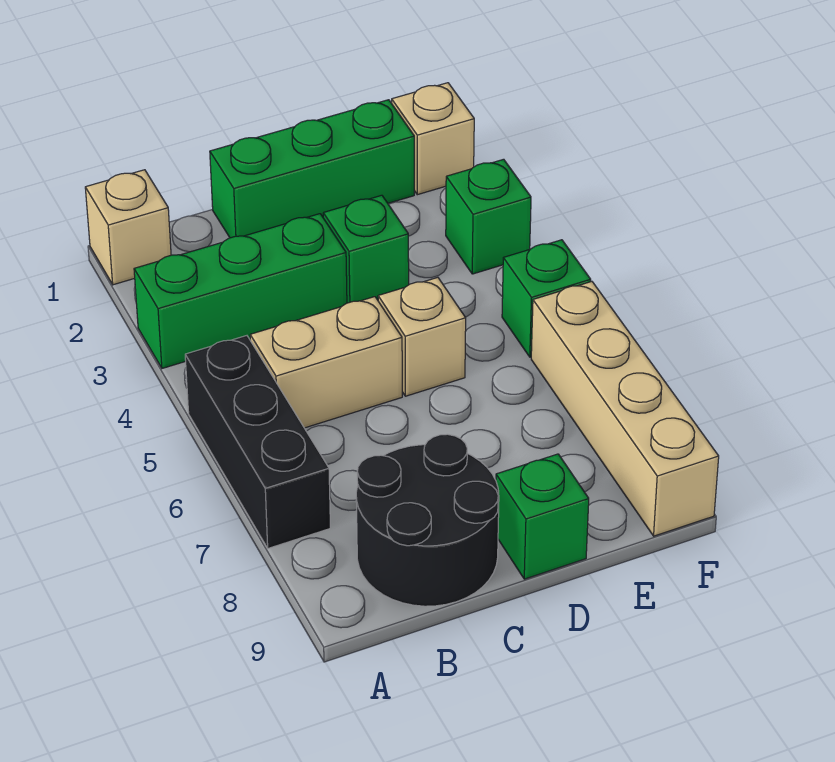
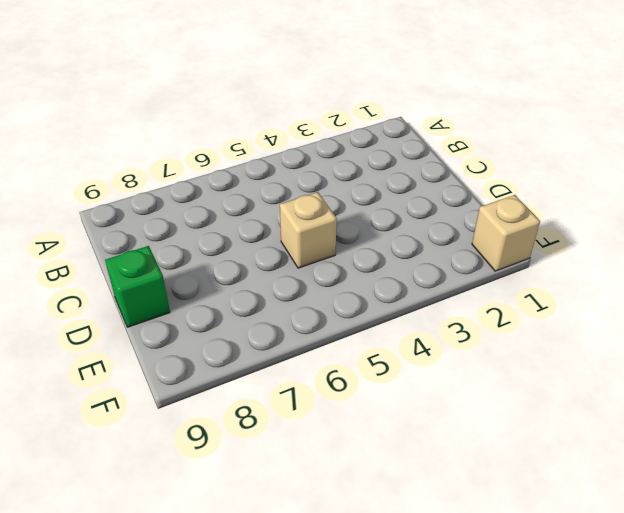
none -> tan brick A1 level 1
none -> green brick A3:C3 level 1
none -> black brick A5:A7 level 1

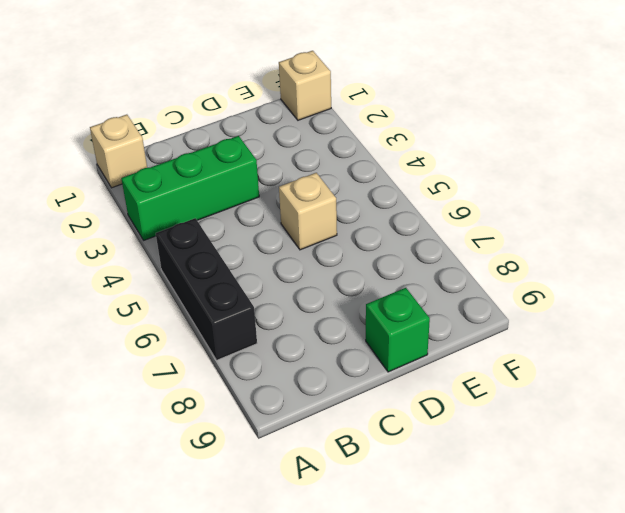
none -> tan brick B5:C5 level 1
none -> black round brick B8:C9 level 1
none -> green brick C1:E1 level 1

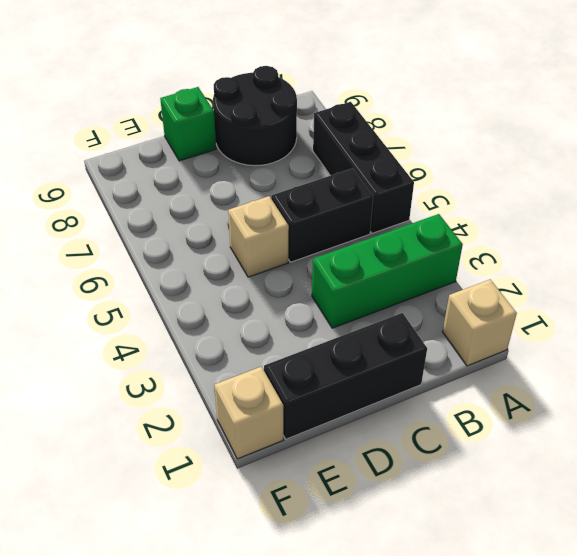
black brick B5:C5 level 1 -> tan brick B5:C5 level 1
black brick C1:E1 level 1 -> green brick C1:E1 level 1
none -> green brick D3 level 1
none -> green brick F3 level 1
none -> green brick F5 level 1

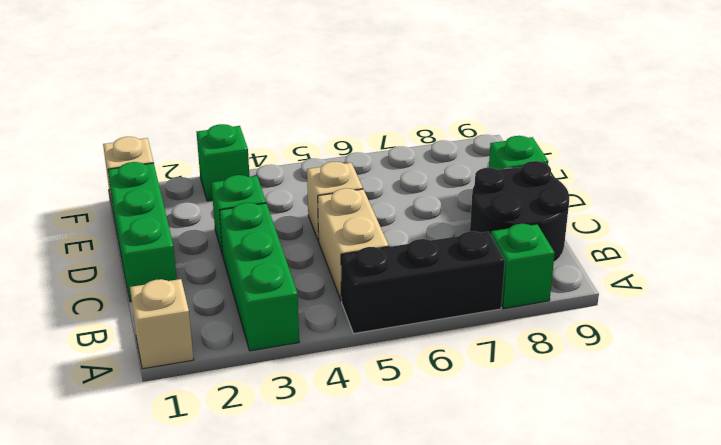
green brick A8 level 1 -> green brick F5 level 1
none -> tan brick F6:F9 level 1

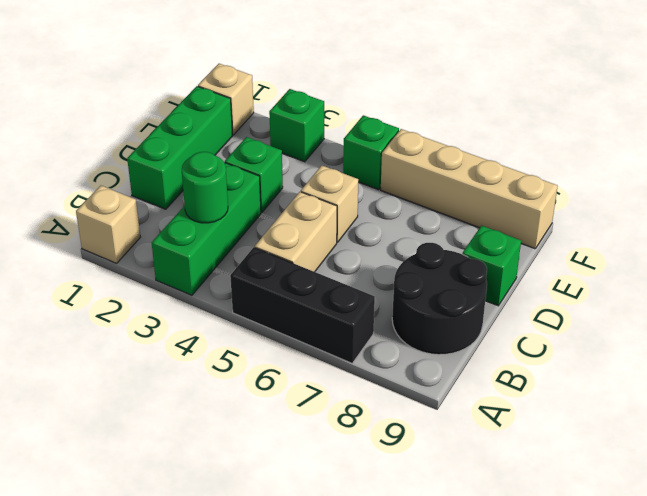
green round brick B3 level 2 -> none

